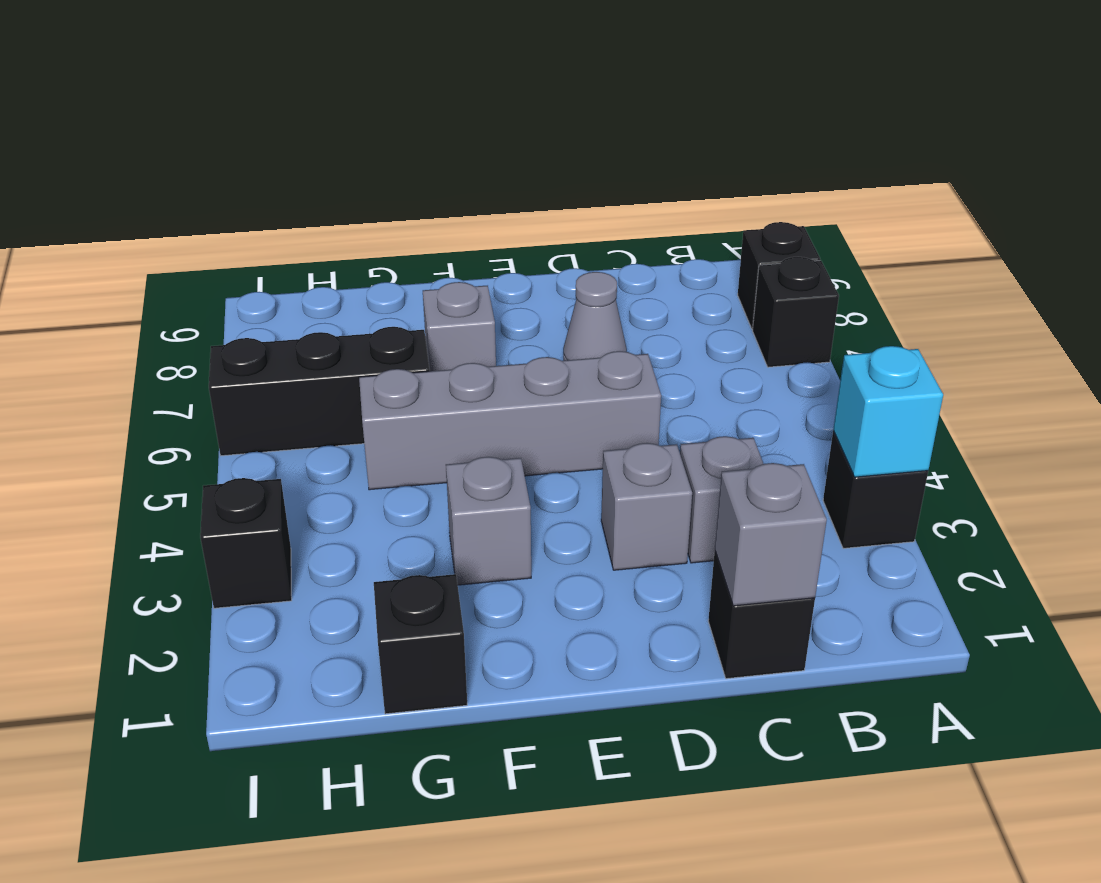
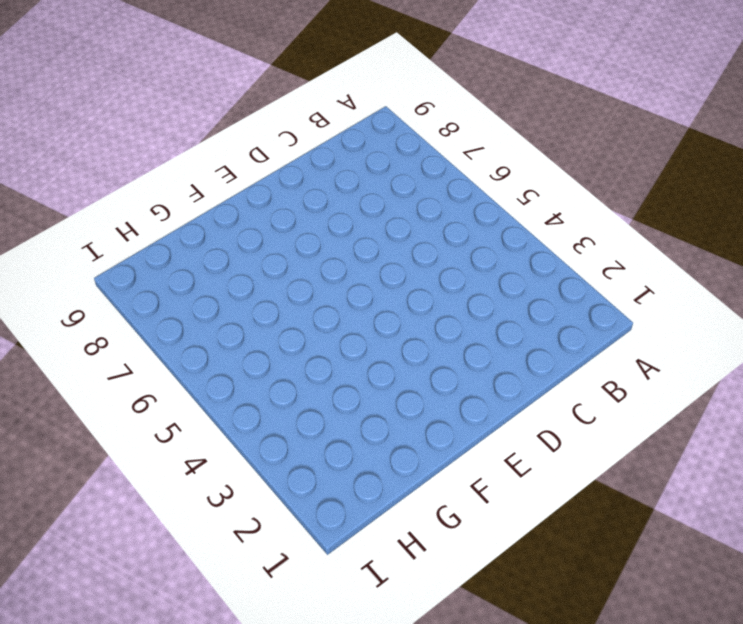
none -> black brick A3 level 1
none -> black brick A7 level 1
none -> black brick A8 level 1

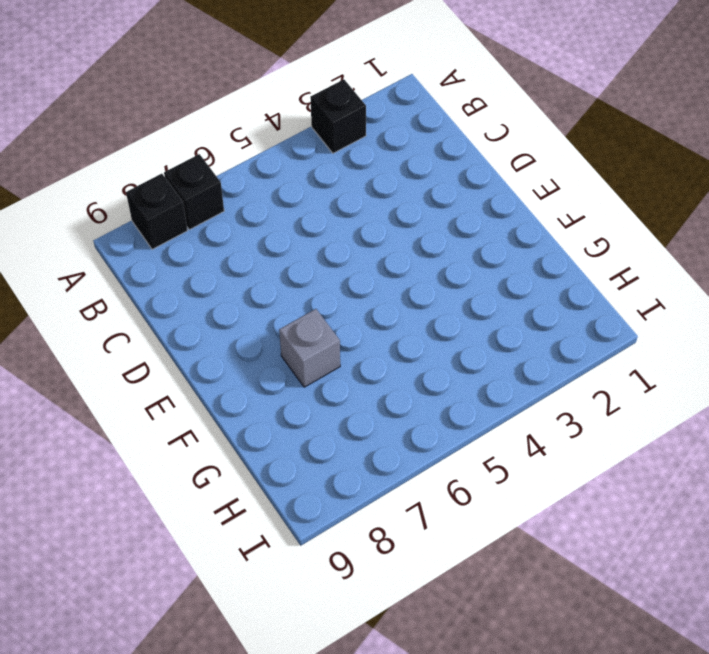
none -> black brick C1 level 1
none -> grey brick C3 level 1
none -> grey brick D3 level 1

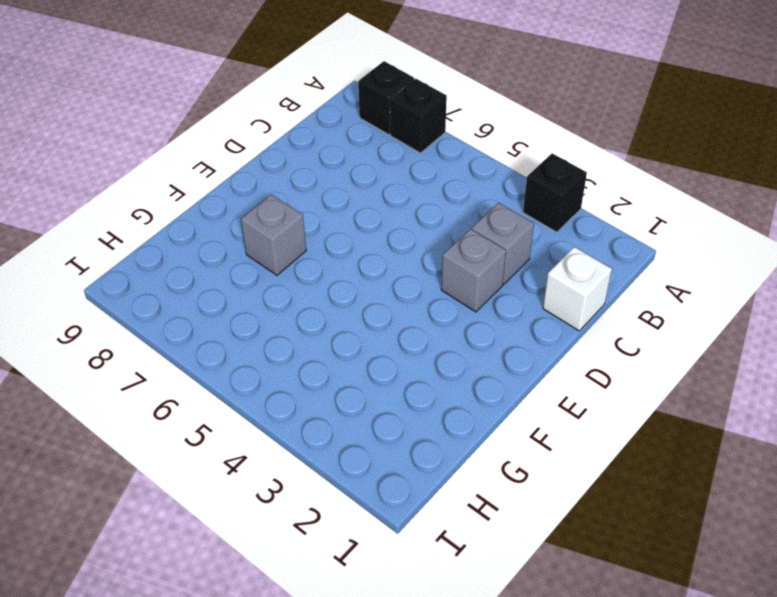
white brick C1 level 1 -> black brick C1 level 1
none -> grey brick D5:G5 level 1
none -> grey cone D7 level 1
none -> grey brick F3 level 1

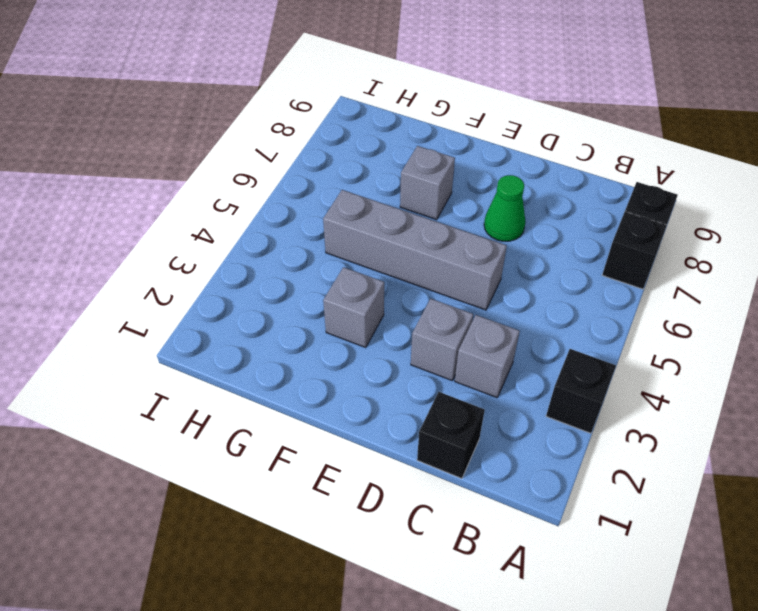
green cone D7 level 1 -> grey cone D7 level 1
none -> black brick G1 level 1
none -> black brick G6:I6 level 1
none -> black brick I3 level 1

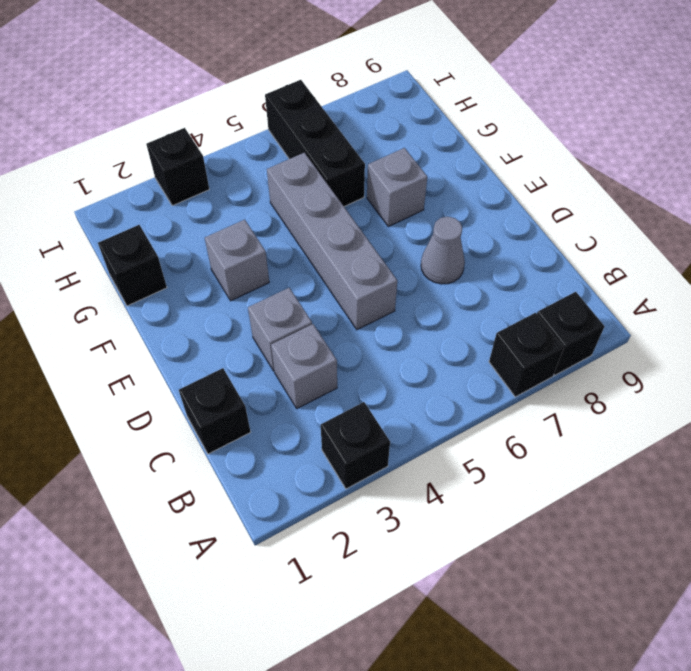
none -> cyan brick A3 level 2
none -> grey brick C1 level 2

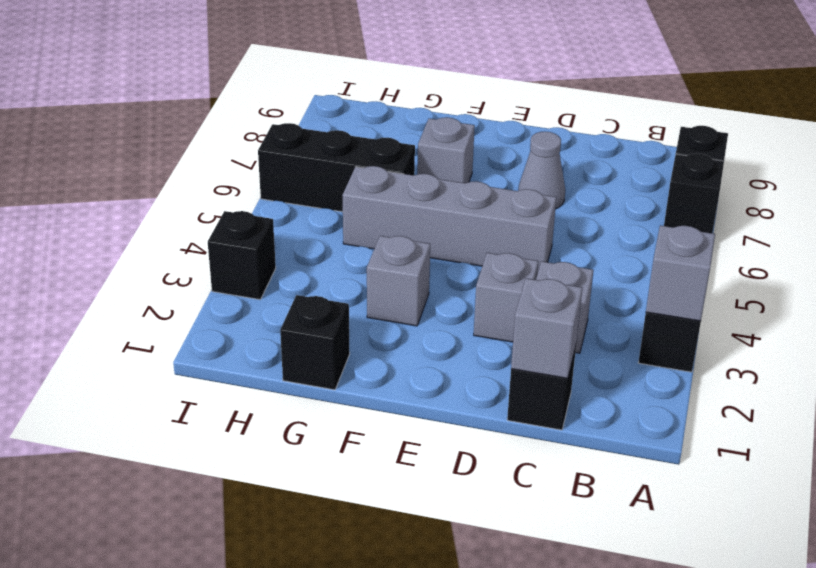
grey brick A3 level 2 -> cyan brick A3 level 2

